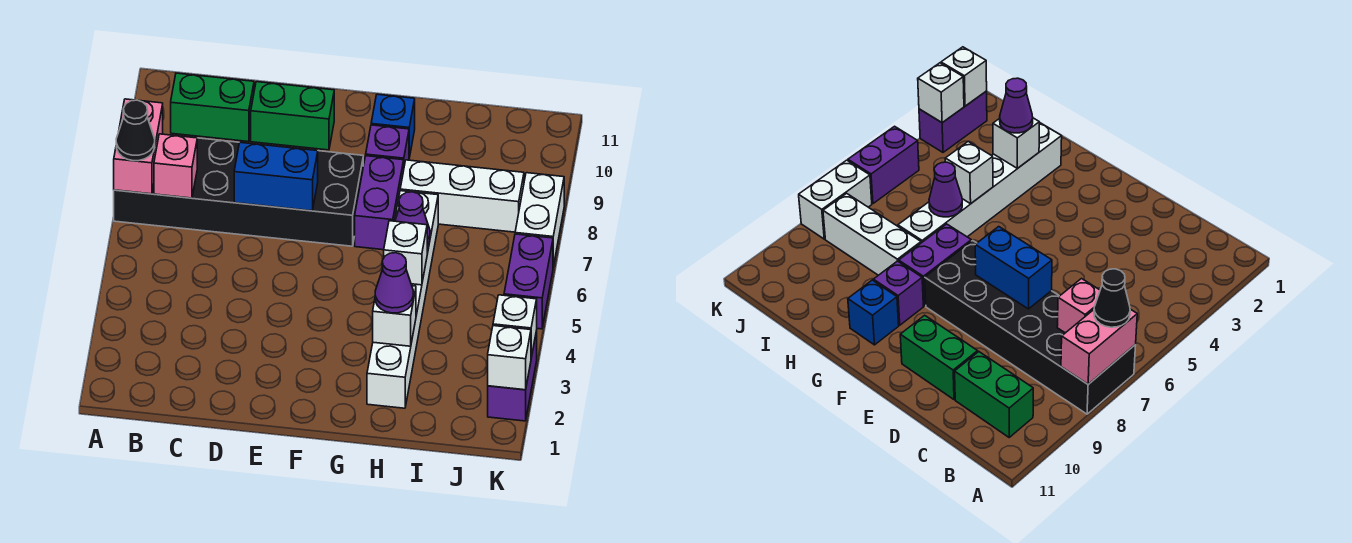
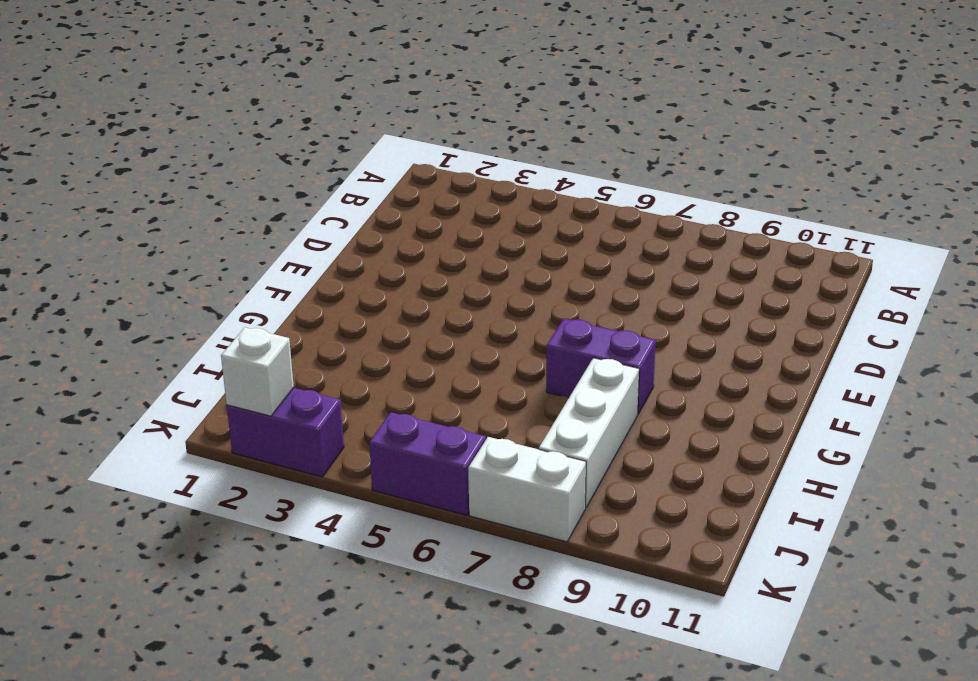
none -> black brick A7:F8 level 1
none -> green brick B10:C10 level 1
none -> green brick D10:E10 level 1

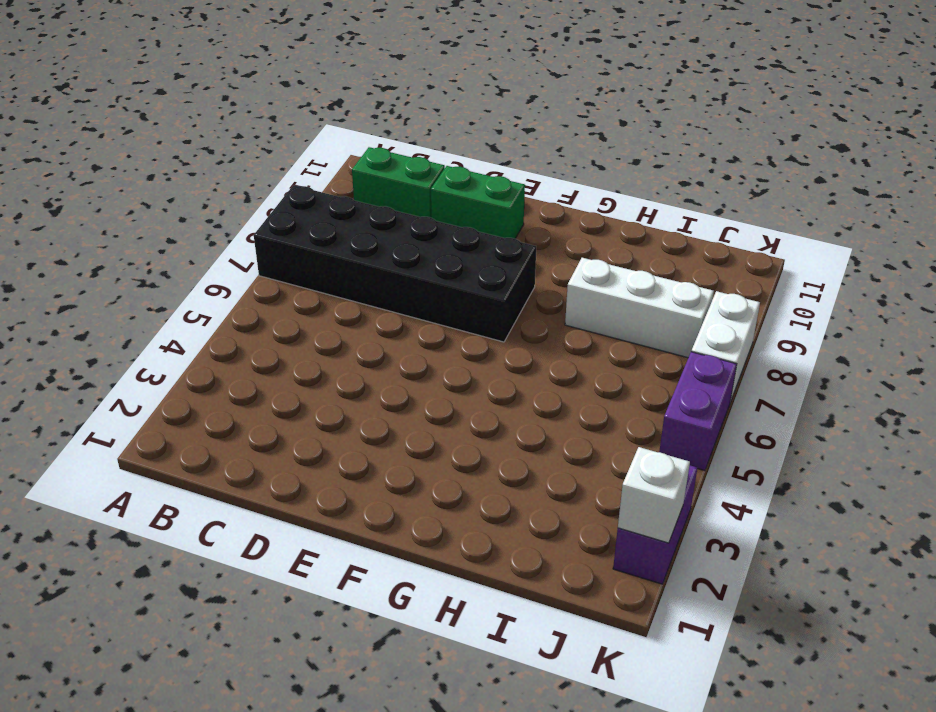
none -> purple brick G7:G8 level 1
none -> purple brick G9 level 1
none -> blue brick G10 level 1

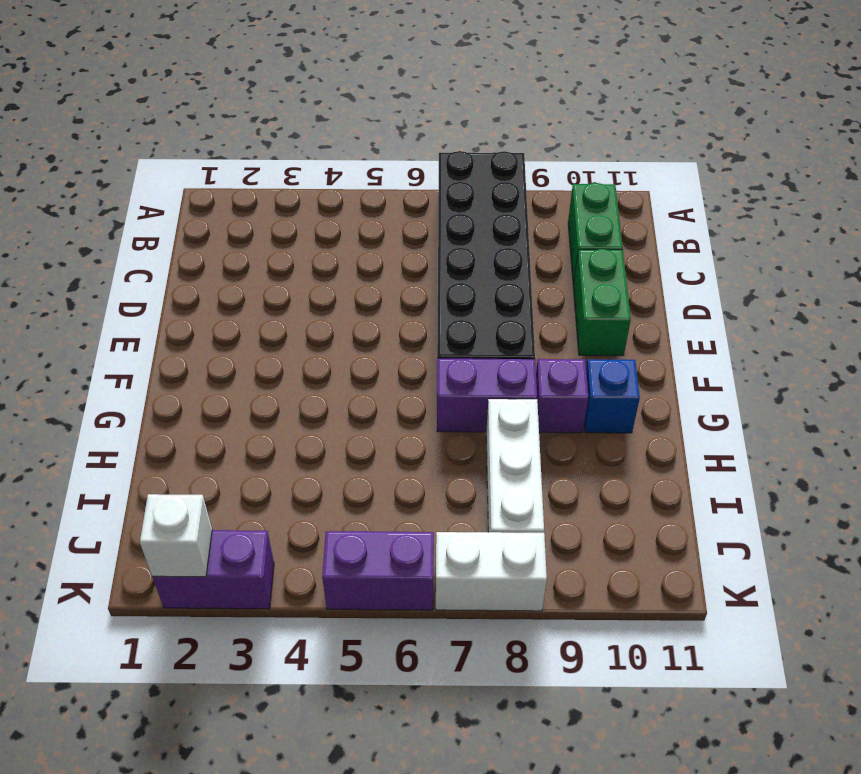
none -> white brick H2:H7 level 1
none -> pink brick A7:A8 level 2
none -> pink brick B7 level 2

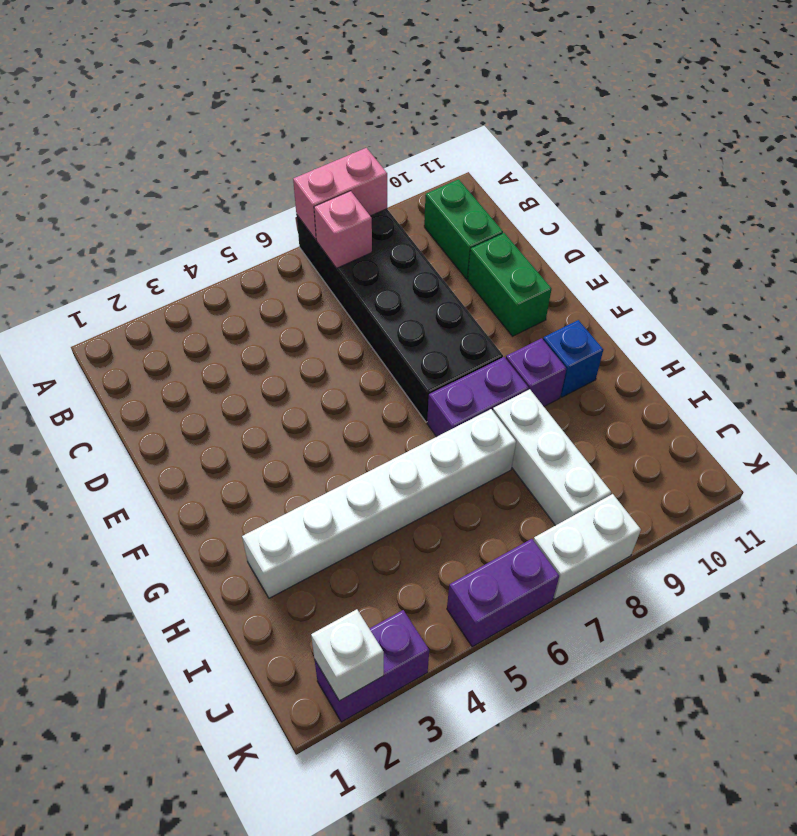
none -> blue brick D7:E7 level 2
none -> white brick H3 level 2
none -> white brick H5 level 2

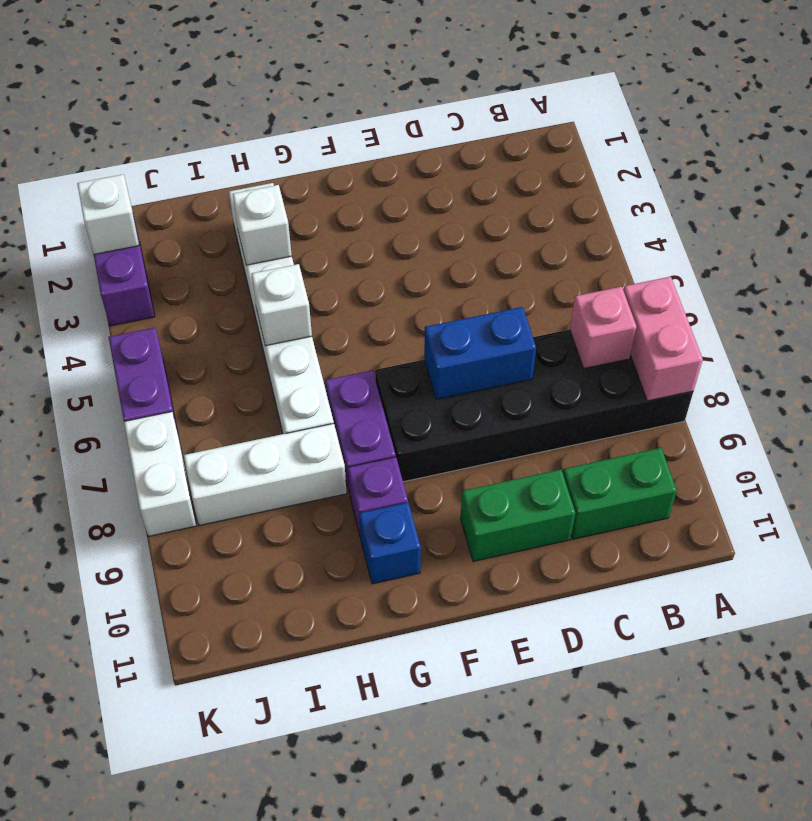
none -> purple cone H6 level 2
none -> white brick K3 level 2
none -> black cone A7 level 3

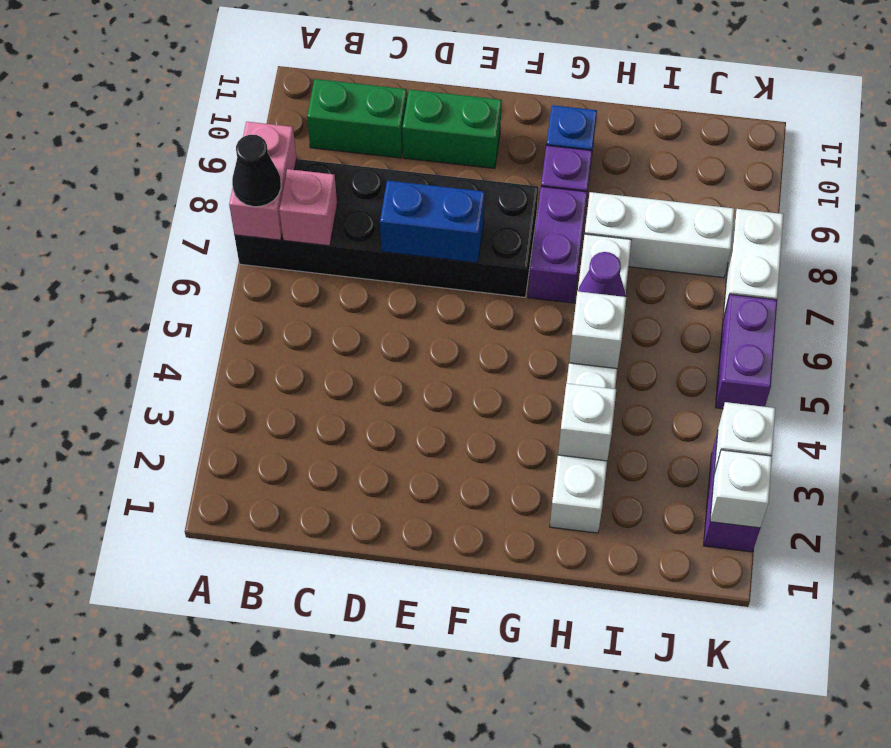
none -> purple cone H3 level 3

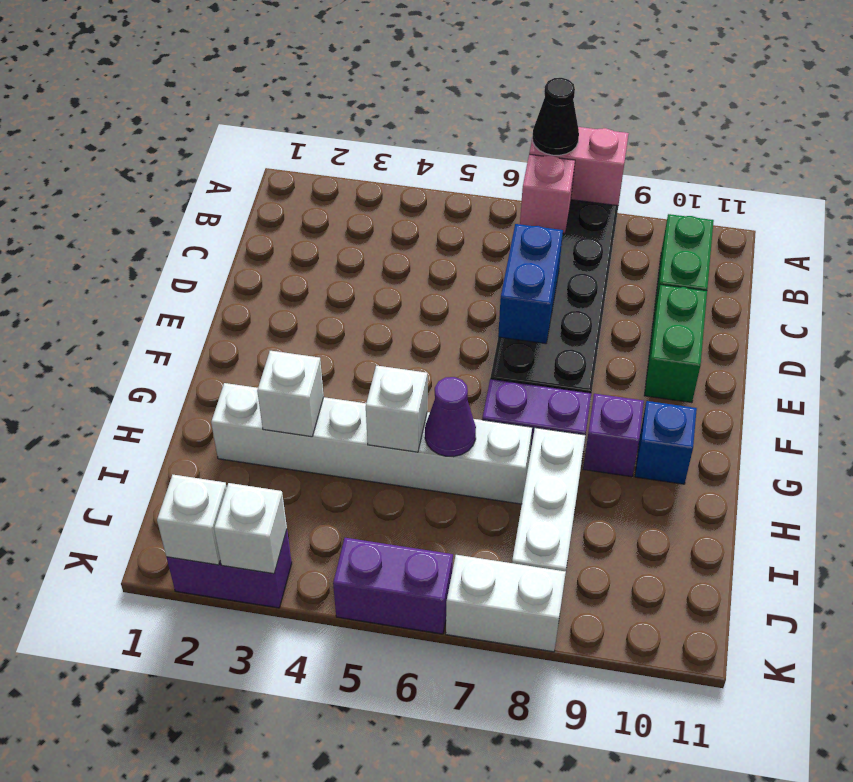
none -> purple cone H3 level 3

